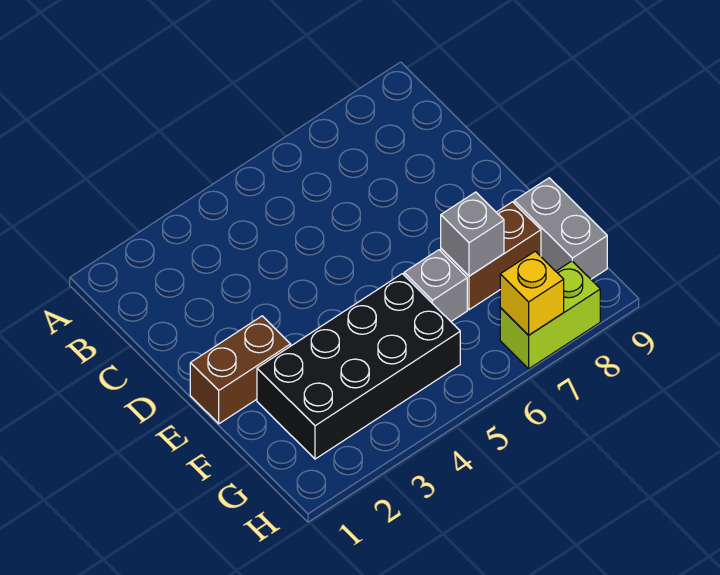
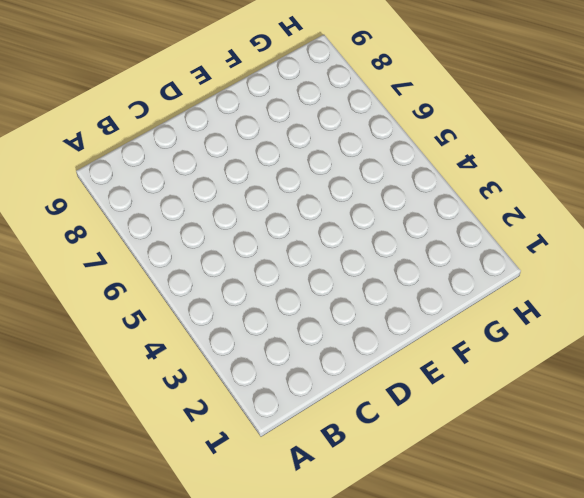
none -> brown brick E1:E2 level 1
none -> black brick F2:G5 level 1

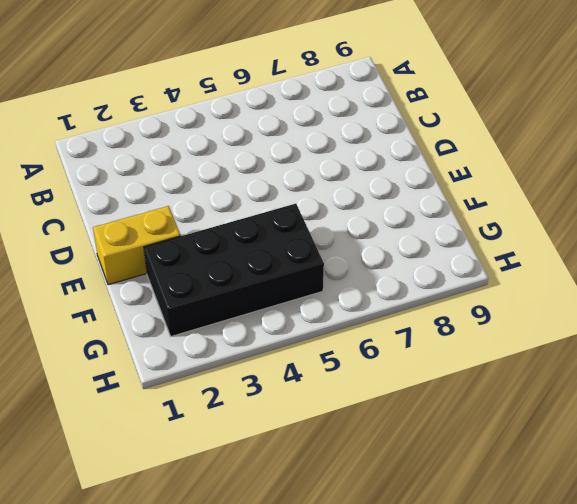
yellow brick E1:E2 level 1 -> brown brick E1:E2 level 1
none -> grey brick F6 level 1
none -> brown brick F7:F8 level 1

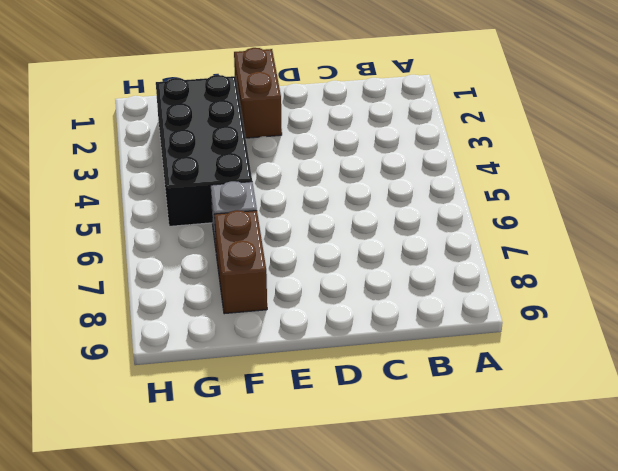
none -> grey brick F9:G9 level 1
none -> lime brick H7:H8 level 1

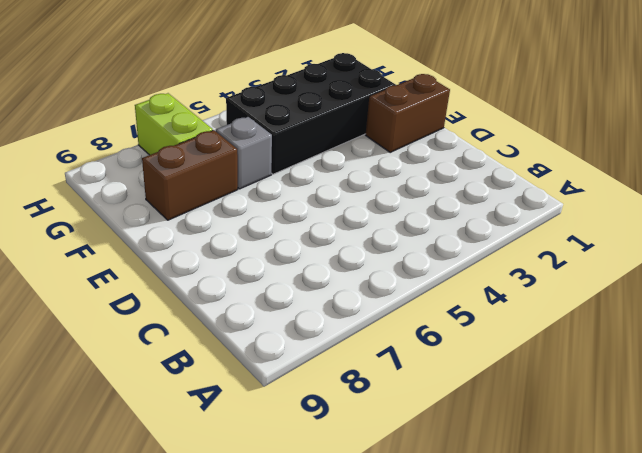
lime brick G7:H7 level 1 -> lime brick H7:H8 level 1
none -> grey brick F9:G9 level 1
none -> grey brick F7 level 2

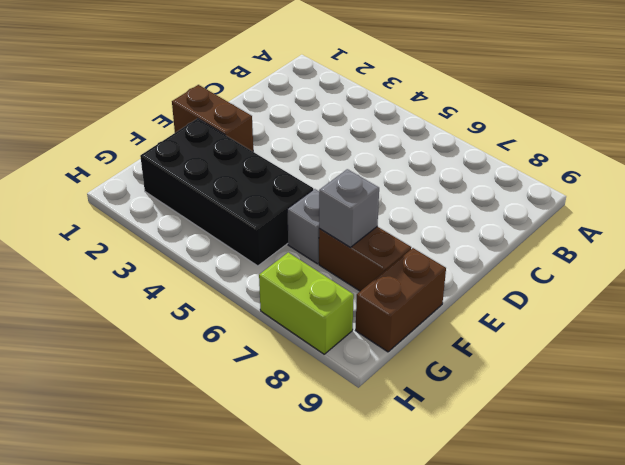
brown brick F9:G9 level 1 -> grey brick F9:G9 level 1
none -> yellow brick H7 level 2

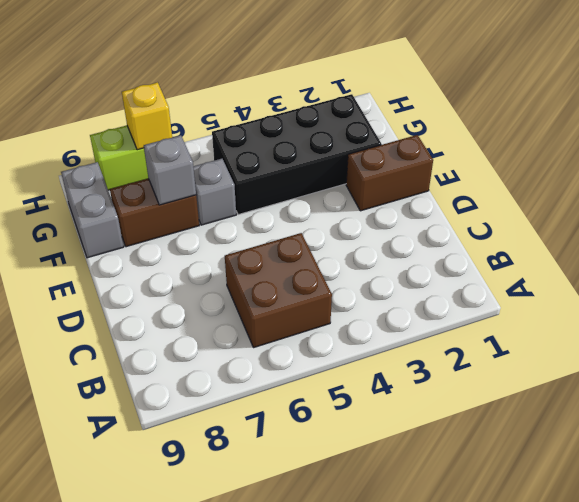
brown brick B5:C6 level 1 -> none

